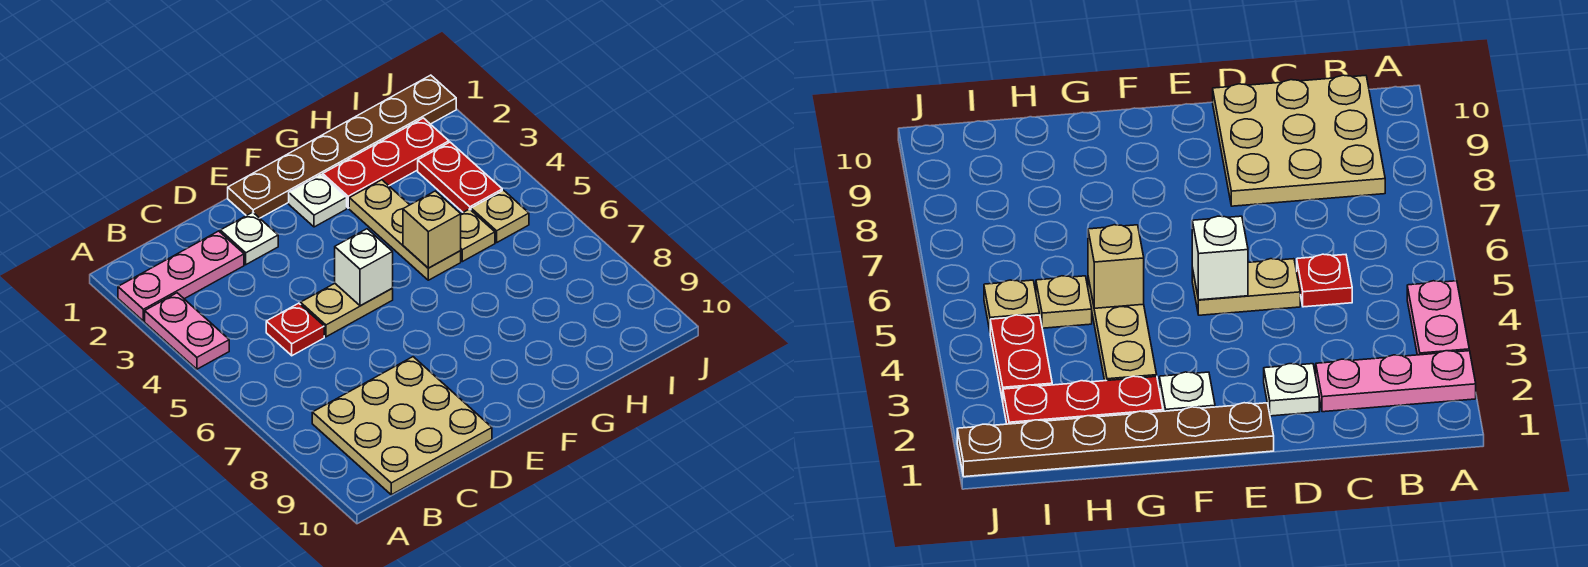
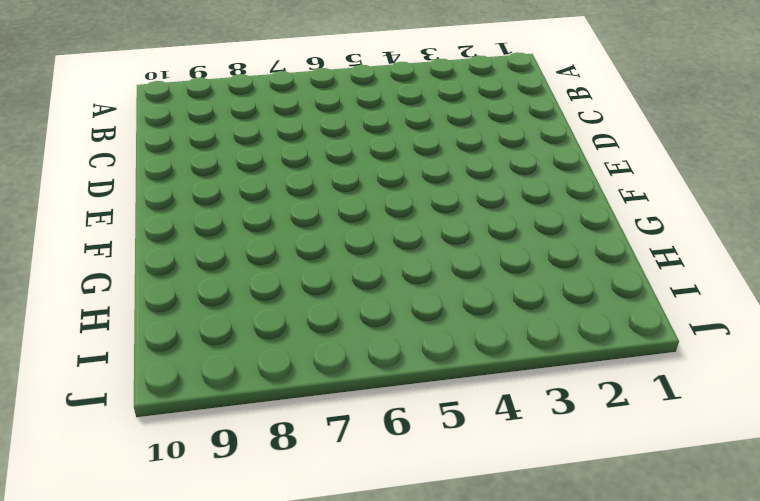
none -> pink plate A2:C2 level 1
none -> pink plate A3:A4 level 1
none -> tan plate B8:D10 level 1

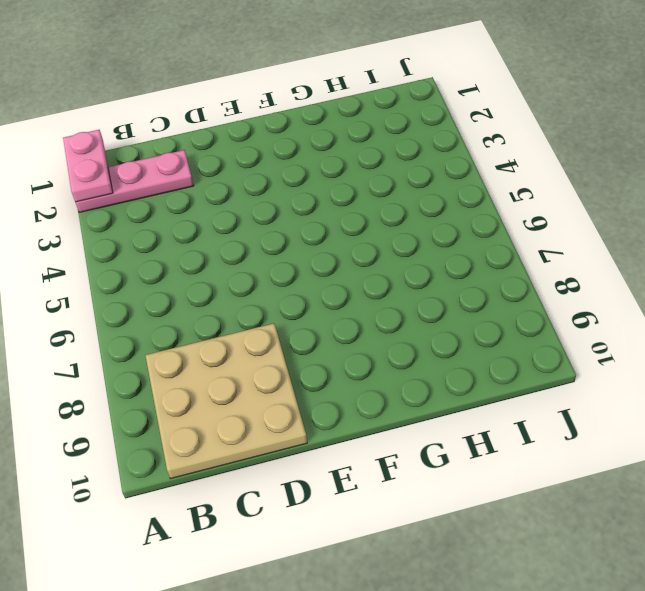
pink plate A1:A2 level 2 -> pink plate A3:A4 level 1
none -> red plate C5 level 1
none -> white plate D2 level 1
none -> tan plate D5:E5 level 1

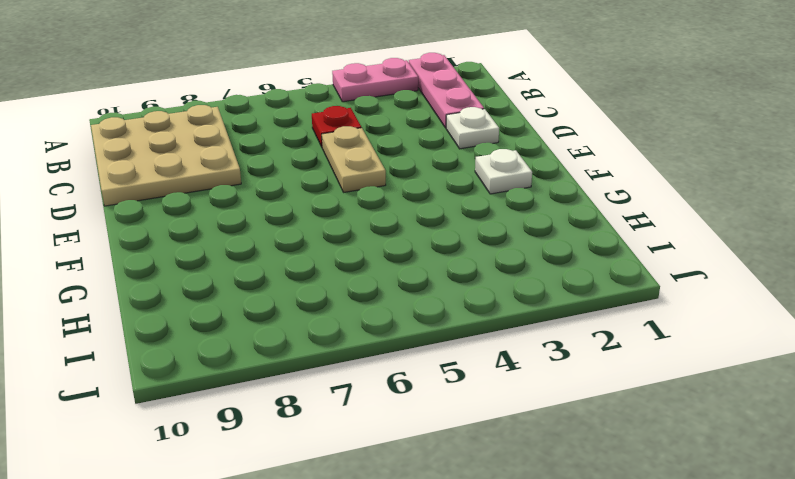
none -> brown plate E1:J1 level 1
none -> red plate G2:I2 level 1
none -> tan plate G3:G5 level 1

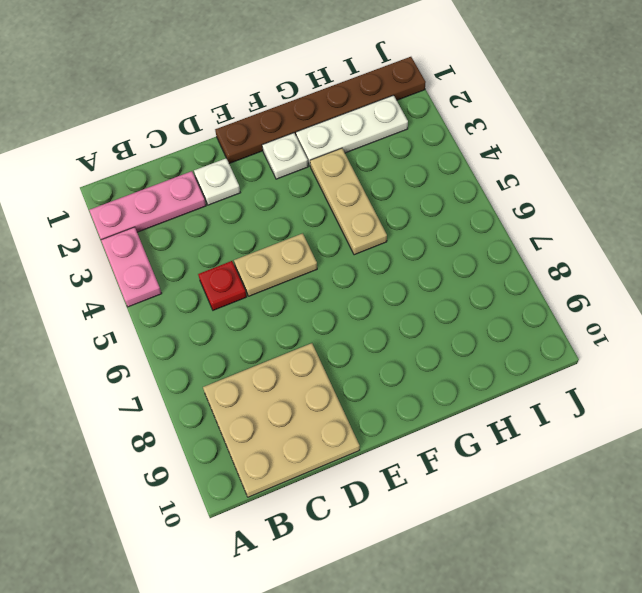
white plate G2:I2 level 1 -> red plate G2:I2 level 1
none -> tan plate H5 level 1
none -> red plate I3:I4 level 1
none -> tan plate I5 level 1

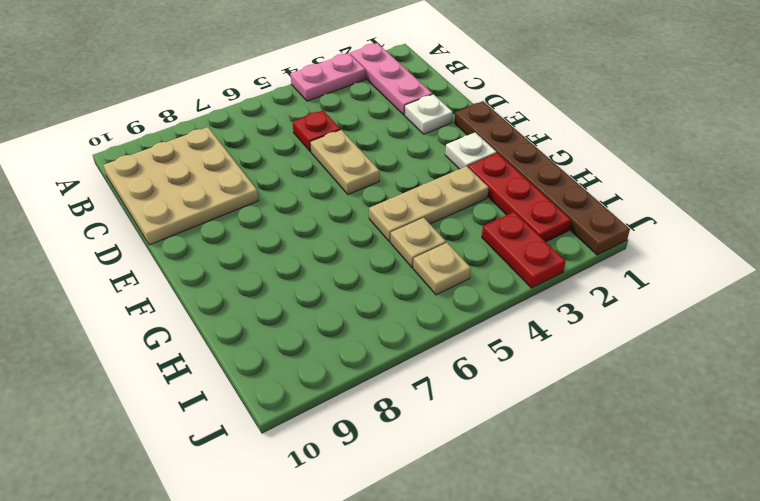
red plate I3:J3 level 1 -> red plate I3:I4 level 1
none -> white brick E5 level 2
none -> tan brick G5 level 2

